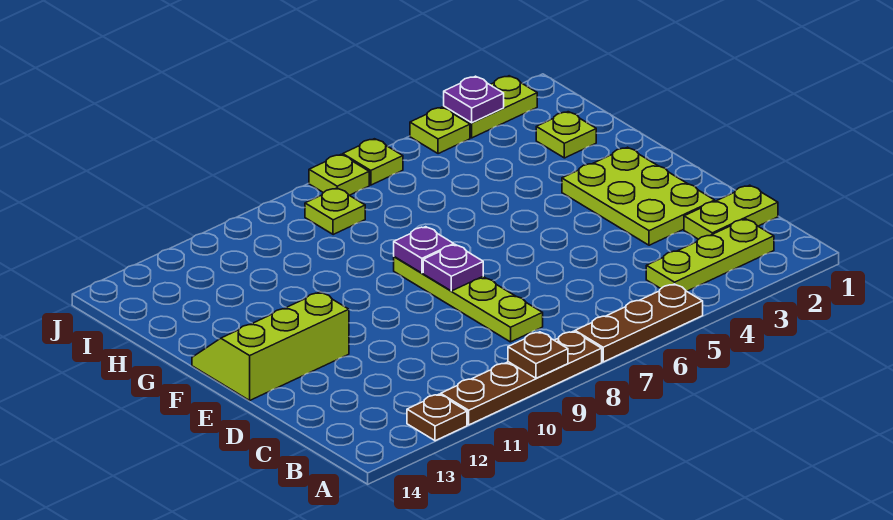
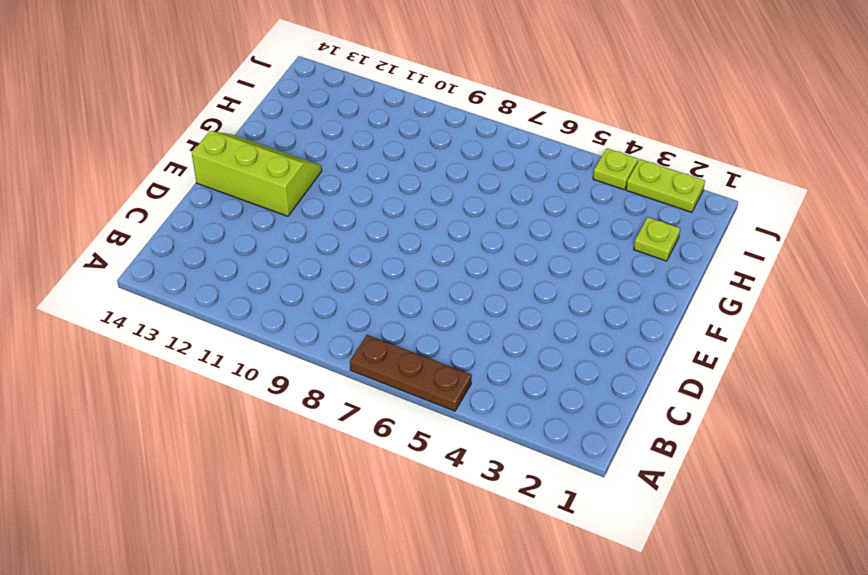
none -> brown plate A8:A11 level 1
none -> brown plate A12 level 1
none -> lime plate B2:B4 level 1

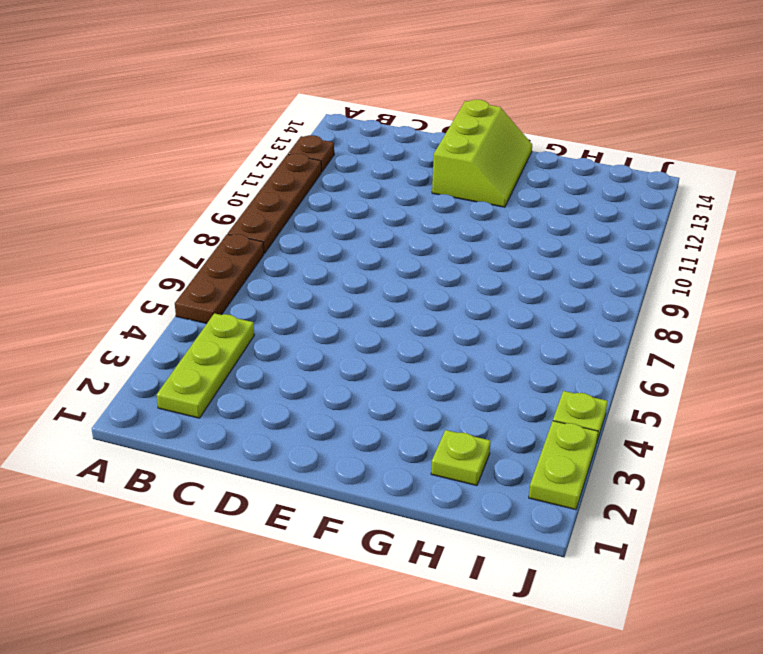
none -> lime plate C1:C2 level 1
none -> lime plate C8:F8 level 1
none -> lime plate D2:F3 level 1

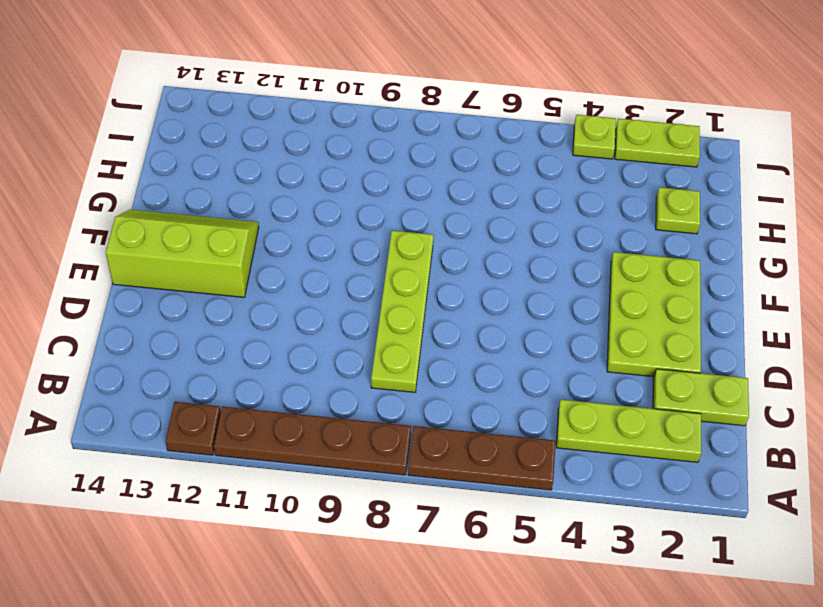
none -> lime plate I8 level 1
none -> lime plate J6 level 1
none -> lime plate J7 level 1

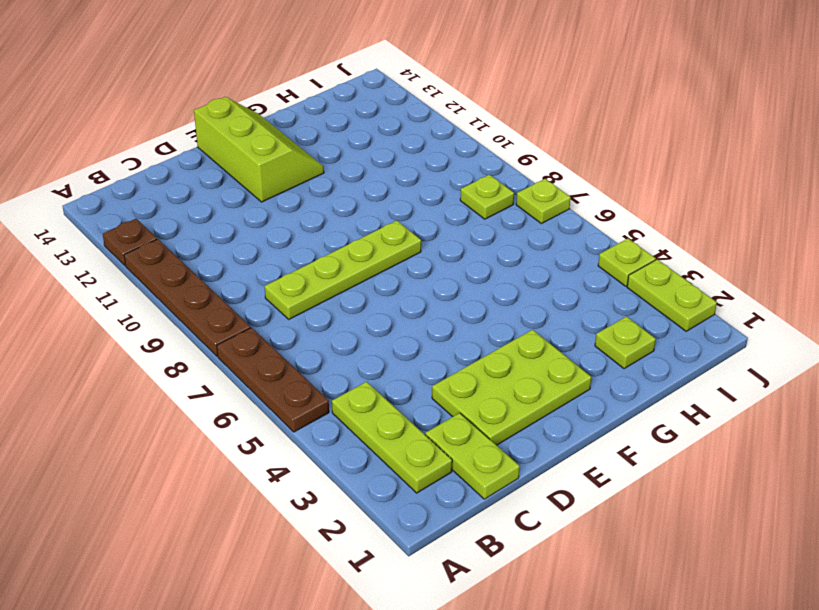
none -> lime plate J6 level 1
none -> brown plate A9 level 2
none -> purple plate E8 level 2

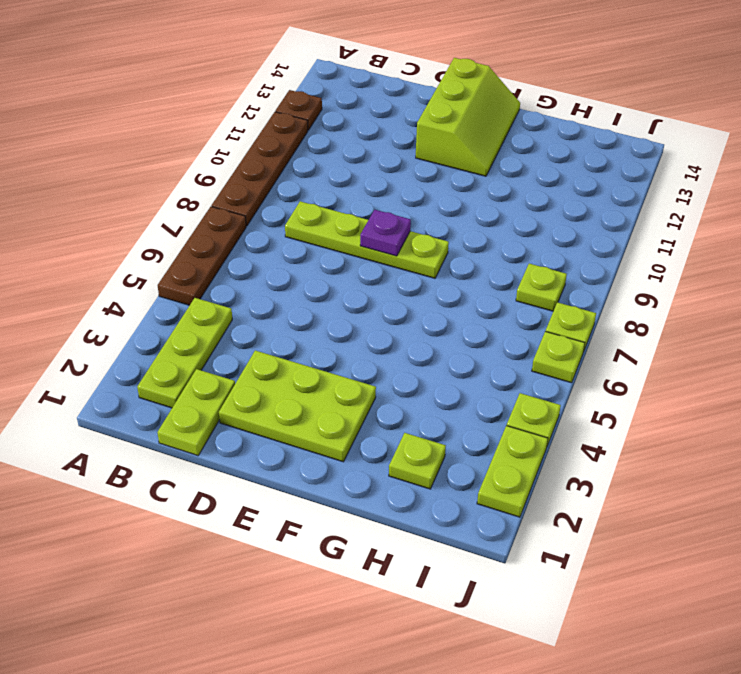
none -> brown plate A9 level 2
none -> purple plate F8 level 2
none -> purple plate J3 level 2

